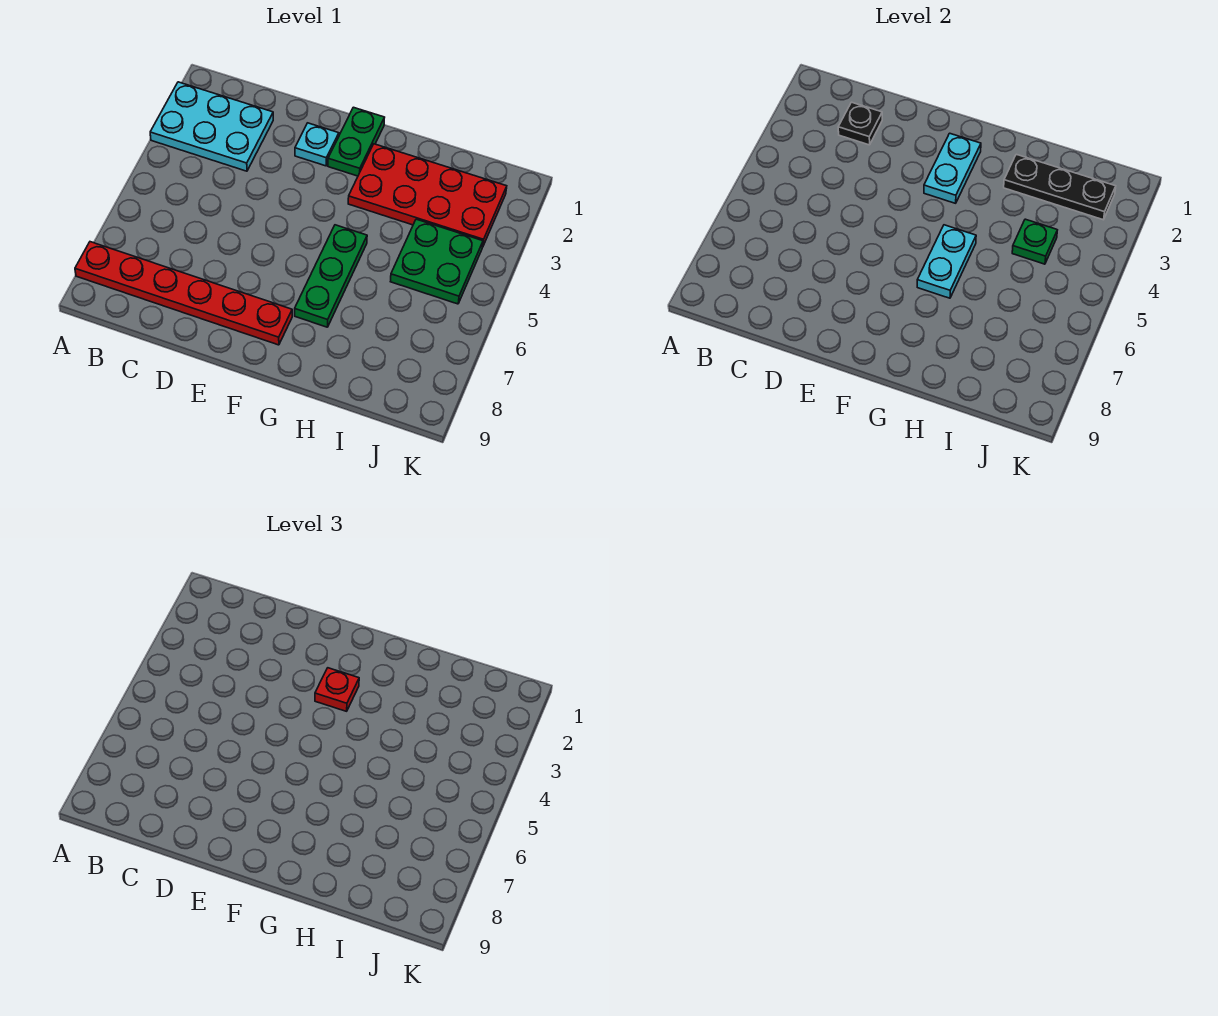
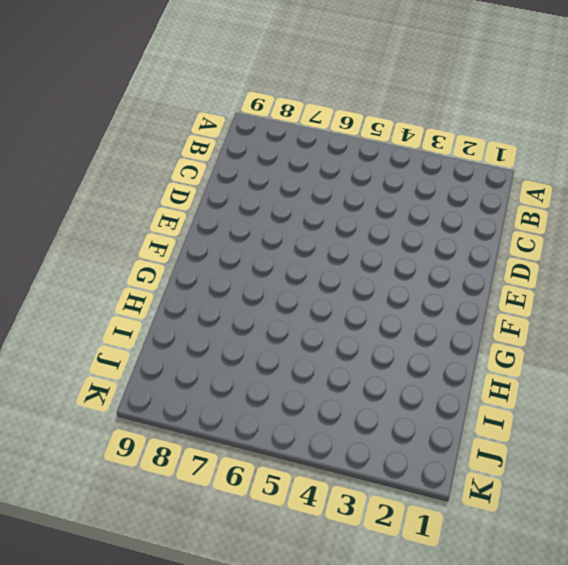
none -> cyan plate A2:C3 level 1
none -> red plate A8:F8 level 1
none -> cyan plate E2 level 1

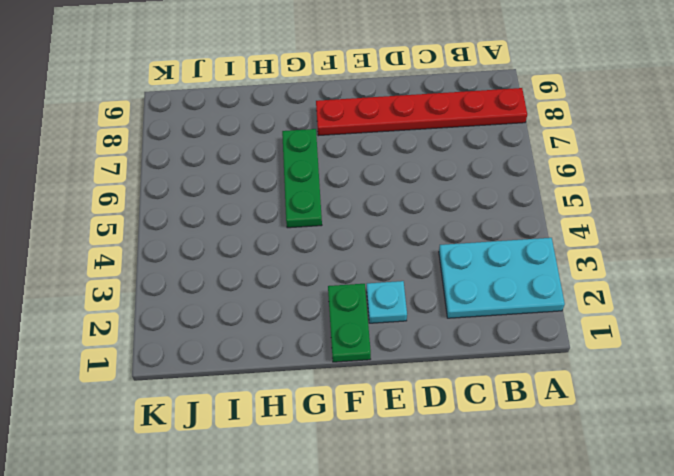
none -> red plate G2:J3 level 1
none -> green plate I4:J5 level 1
none -> black plate C2 level 2

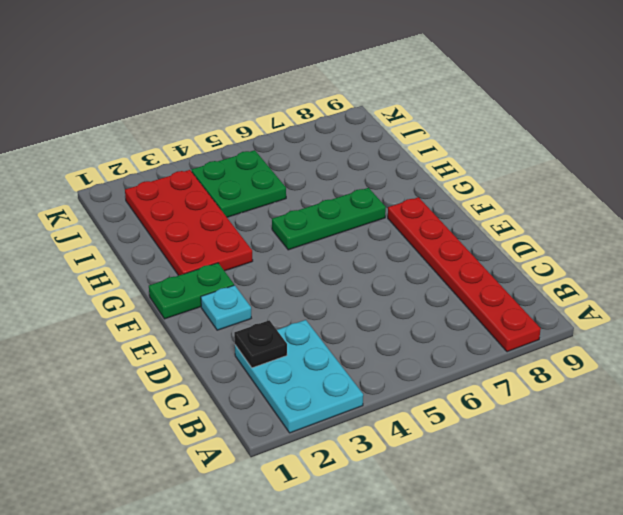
none -> cyan plate F2:F3 level 2
none -> cyan plate G5:G6 level 2
none -> black plate H2:J2 level 2

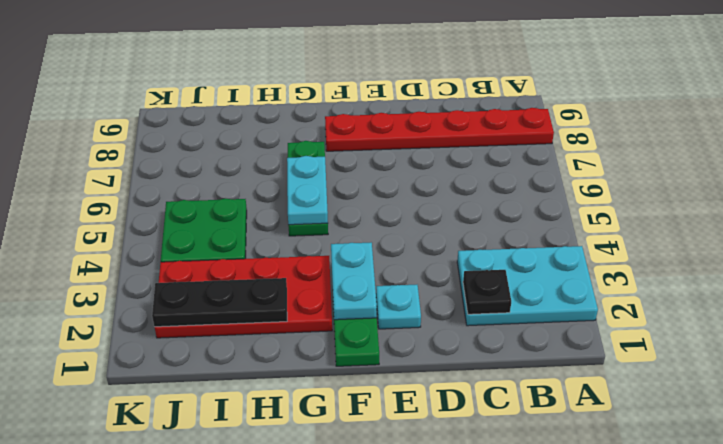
none -> green plate I4 level 2
none -> red plate F3 level 3

